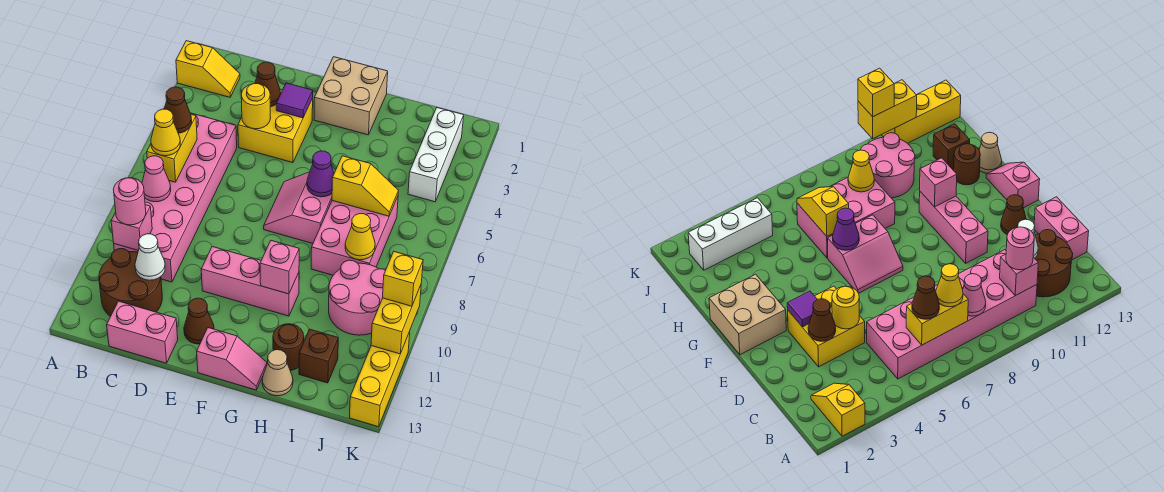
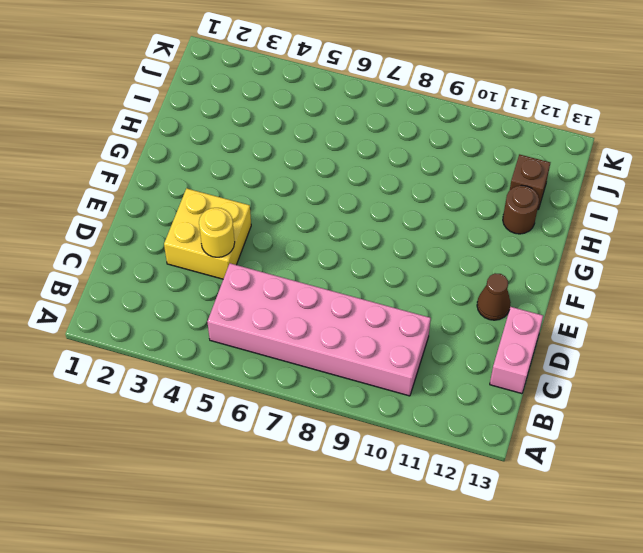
none -> yellow slope A2:B2 level 1 top A
none -> brown round brick B11:C12 level 1
none -> pink brick E10:G10 level 1
none -> tan brick F1:G2 level 1

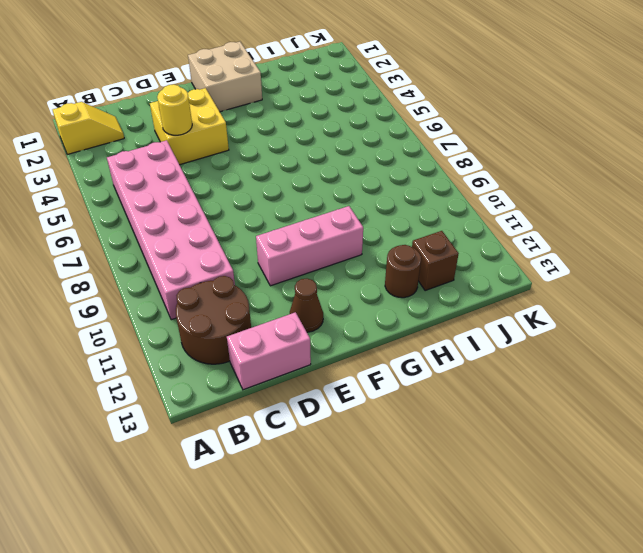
none -> pink slope F6:G7 level 1 top G
none -> pink slope F13:G13 level 1 top F
none -> pink brick H6:I8 level 1
none -> tan cone H13 level 1

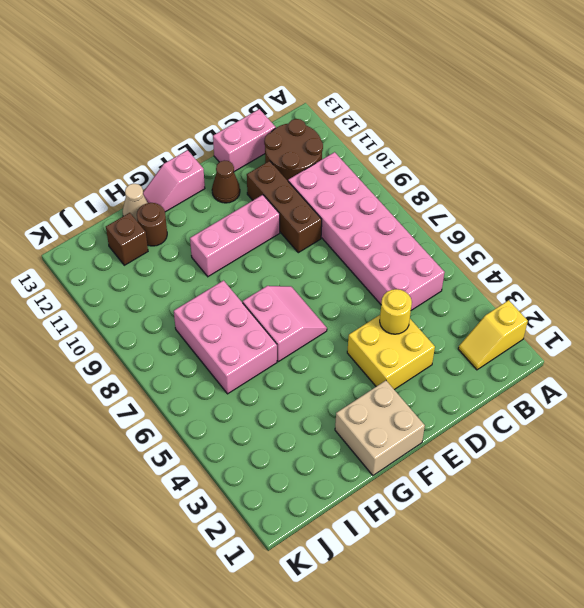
brown brick D9:D11 level 1 -> none
none -> pink round brick I9:J10 level 1
none -> white brick J2:J4 level 1
none -> yellow brick K11:K13 level 1
none -> yellow brick B6:B7 level 2

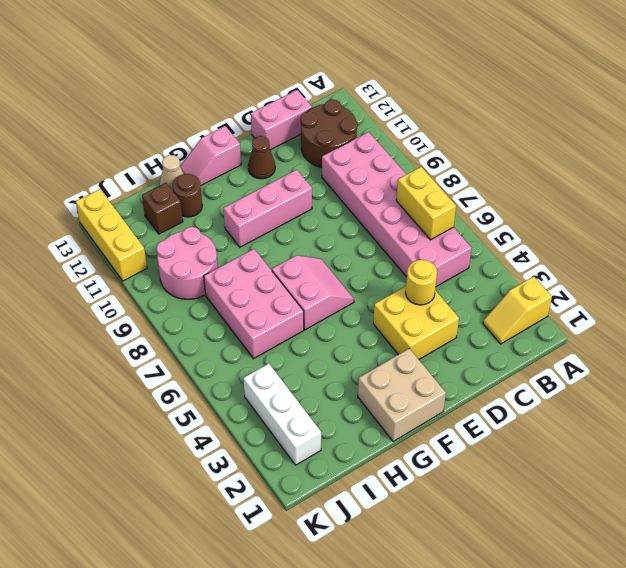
none -> pink cone B8 level 2
none -> pink brick B10 level 2
none -> white cone C11 level 2
none -> brown cone D3 level 2

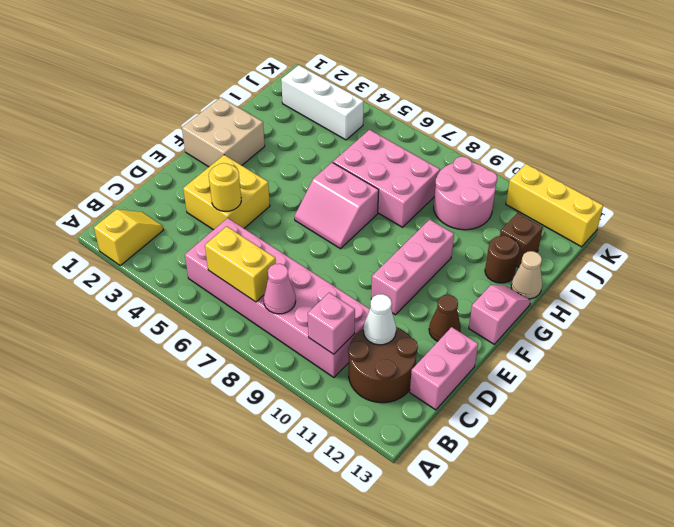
none -> brown cone D3 level 2
none -> purple tile E3 level 2
none -> purple cone G6 level 2
none -> pink brick G10 level 2

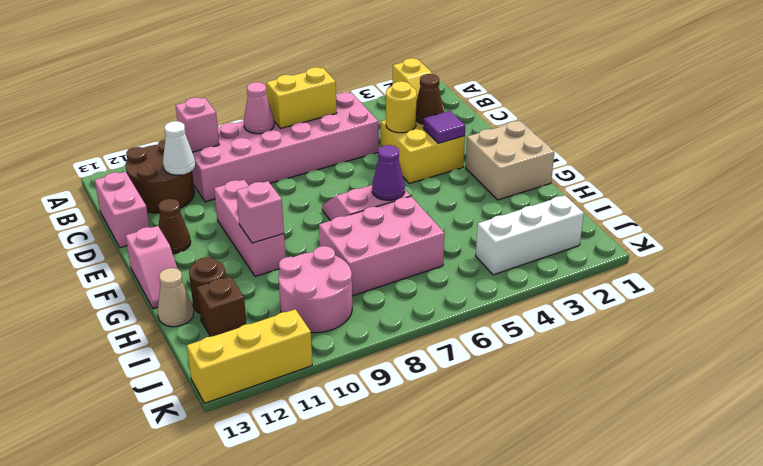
none -> yellow slope H6:I6 level 2 top H
none -> yellow cone I8 level 2
none -> yellow brick K10:K11 level 2
none -> brown cone B6 level 3

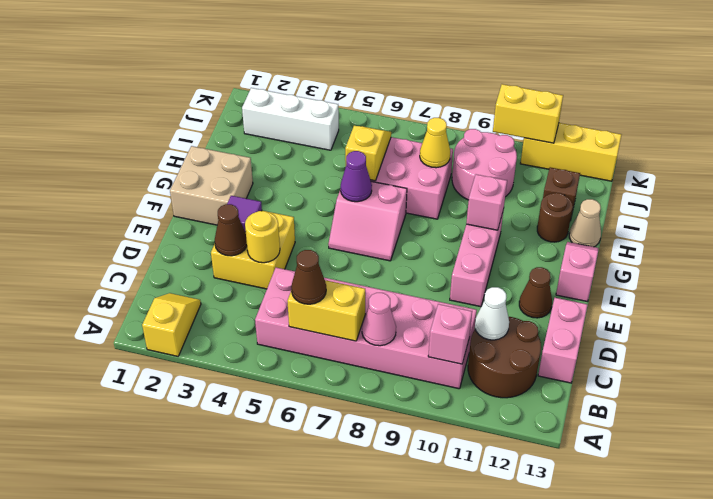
none -> yellow cone B7 level 3
none -> pink round brick B10 level 3
none -> yellow brick K10 level 3

